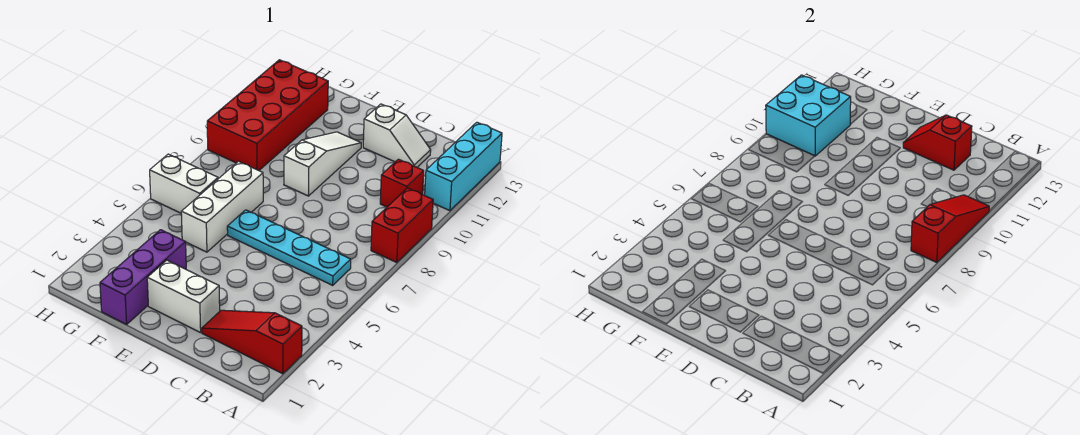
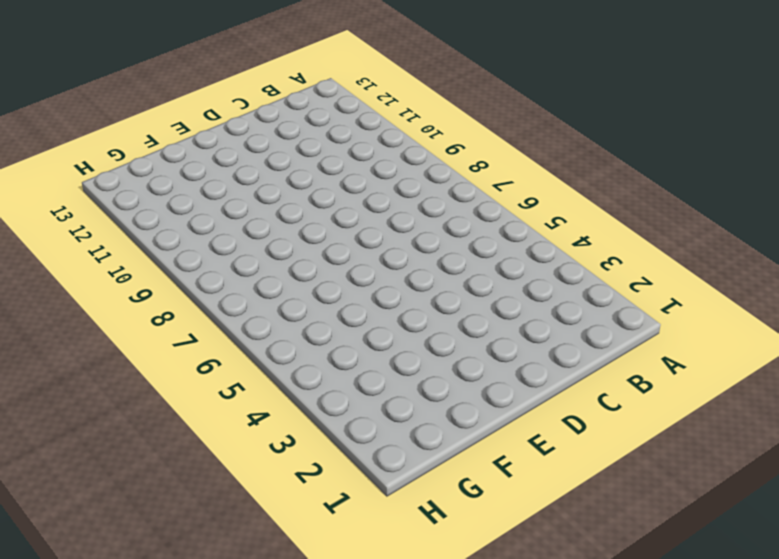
none -> red slope A2:C2 level 1 top A
none -> red brick A8:A9 level 1
none -> cyan brick A11:A13 level 1

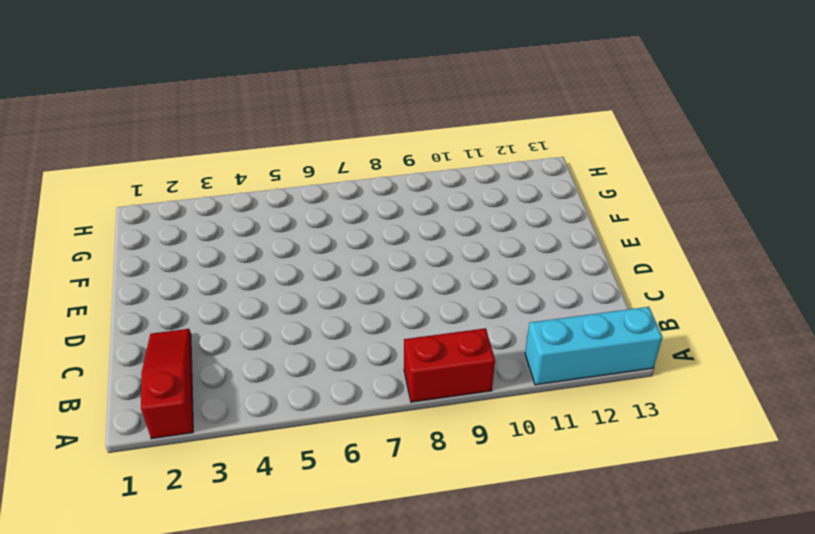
none -> cyan plate B6:E6 level 1
none -> red brick B10 level 1
none -> white slope C12:D12 level 1 top D

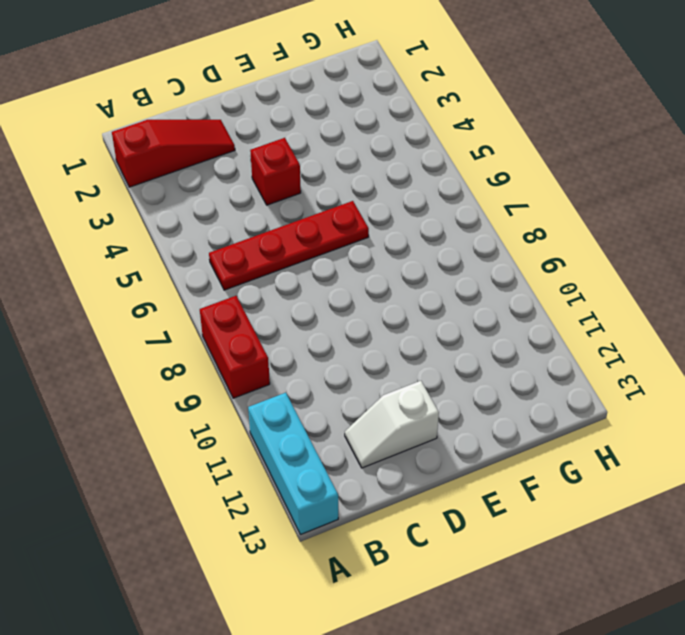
red plate B6:E6 level 1 -> cyan plate B6:E6 level 1
red brick D4 level 1 -> red brick B10 level 1
none -> white brick D2:E2 level 1
none -> white slope E9:E11 level 1 top 9
none -> purple brick F1:F3 level 1

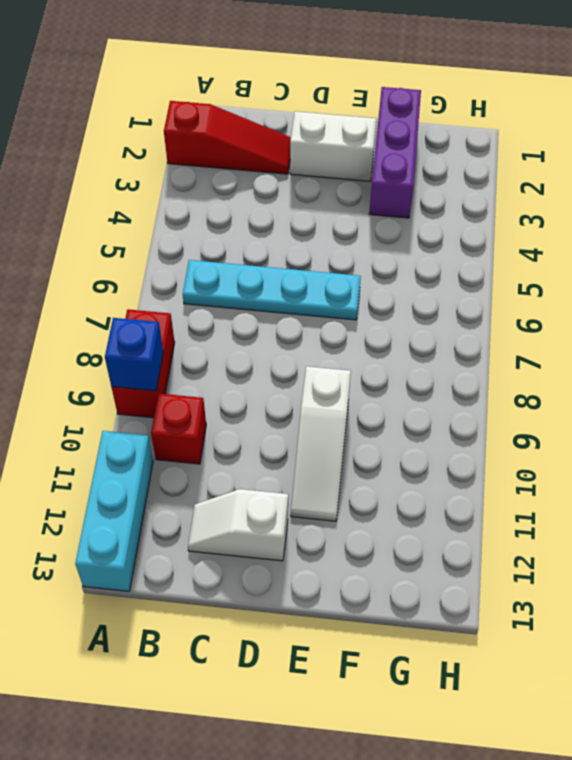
blue brick A9 level 2 -> red slope A8:A10 level 2 top 8
none -> white brick F5:F7 level 1
none -> white brick G6:H6 level 1
none -> red brick G9:H12 level 1

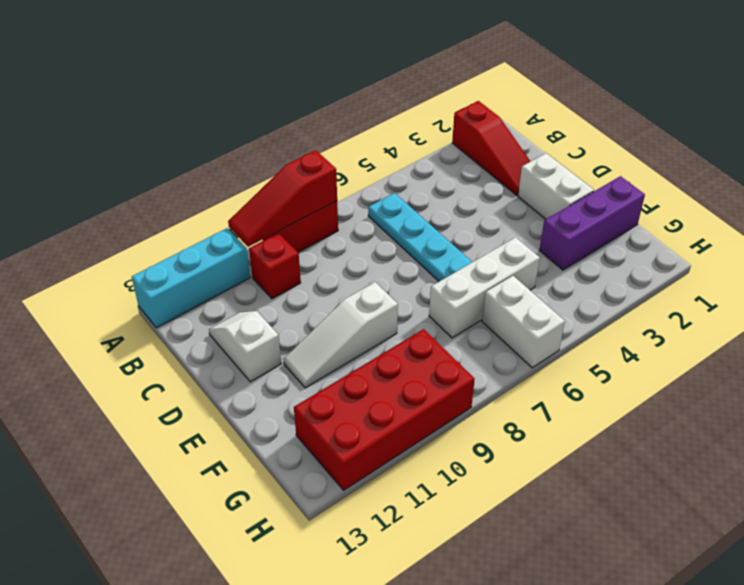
none -> red slope C12:D12 level 2 top C
none -> cyan brick G10:H11 level 2

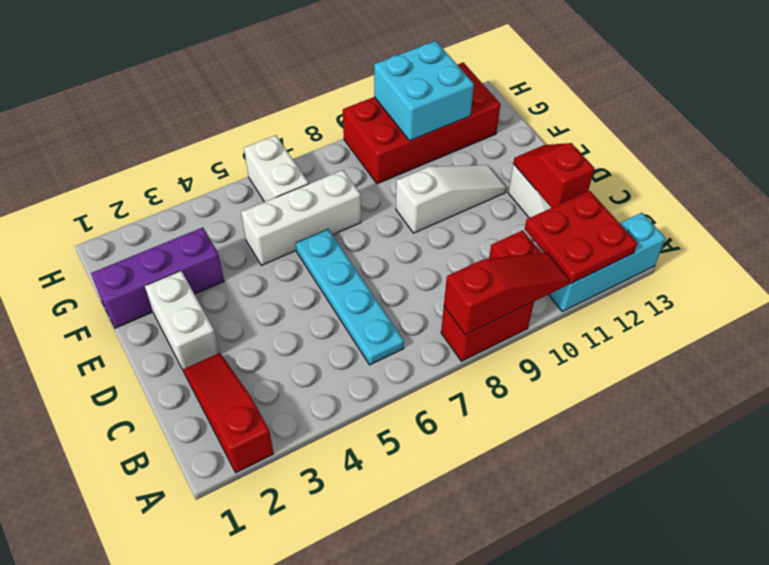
red plate A11:B12 level 2 -> none

